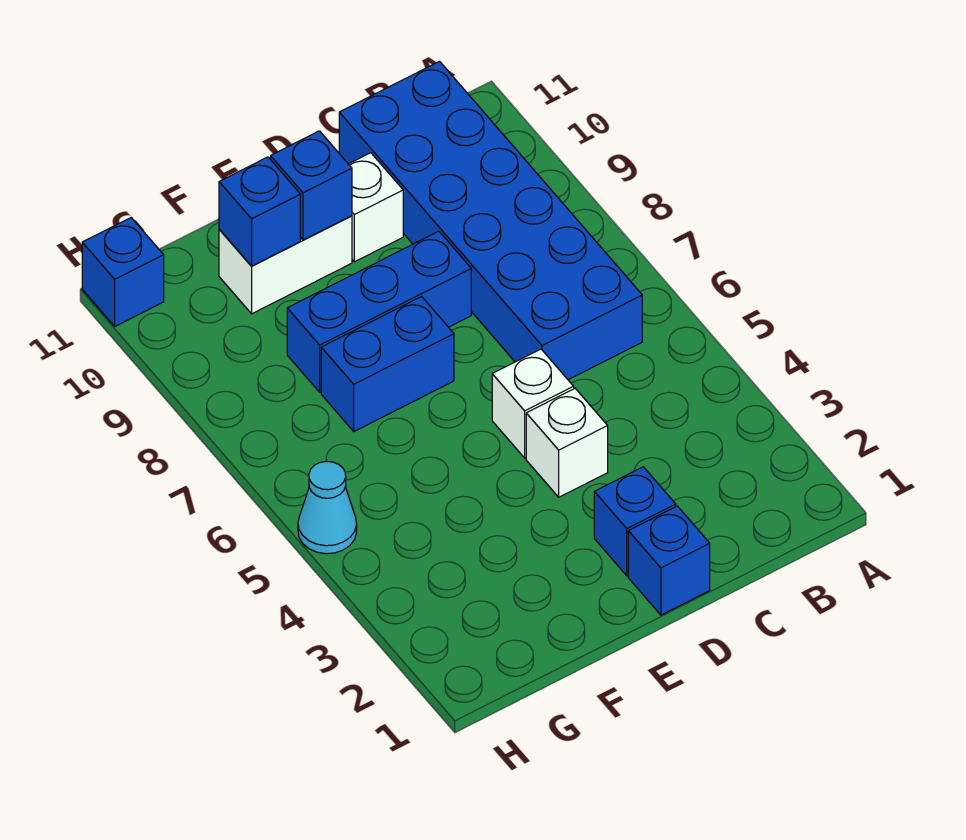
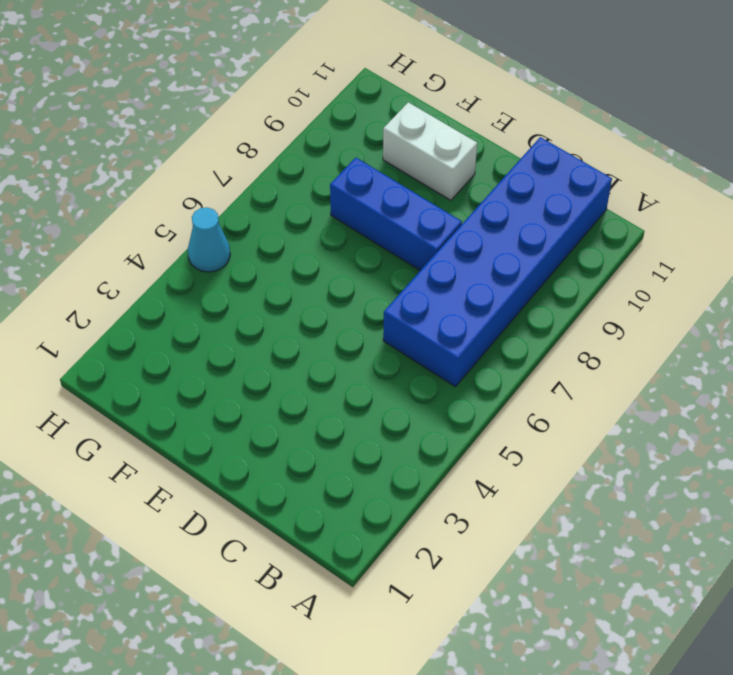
none -> blue brick D1 level 1
none -> blue brick D2 level 1
none -> white brick D4 level 1

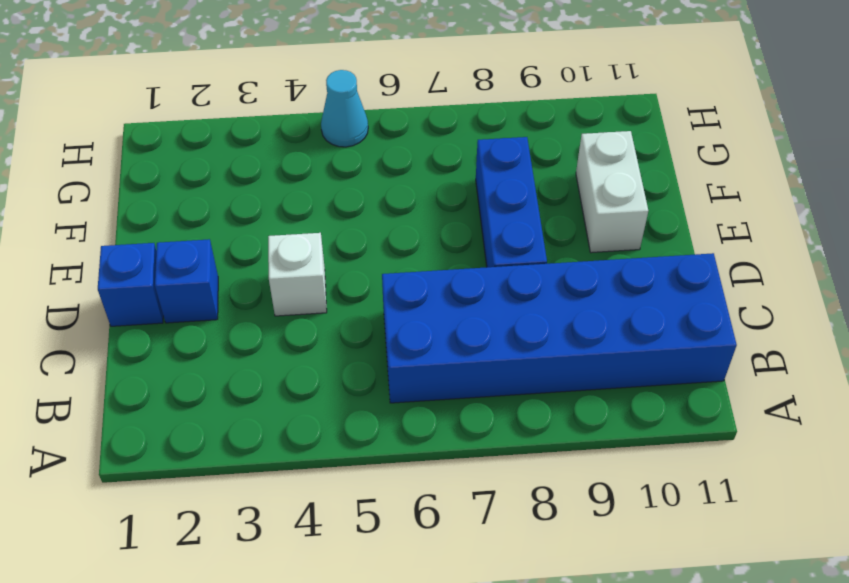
none -> white brick D5 level 1
none -> white brick D10 level 1
none -> blue brick E7:F7 level 1

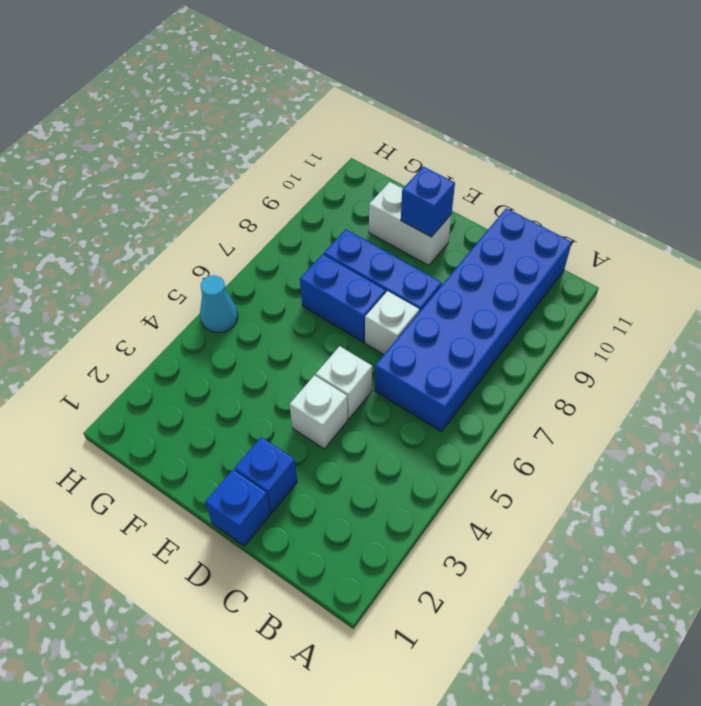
white brick D7 level 1 -> white brick D10 level 1
none -> blue brick H11 level 1
none -> blue brick F10 level 2

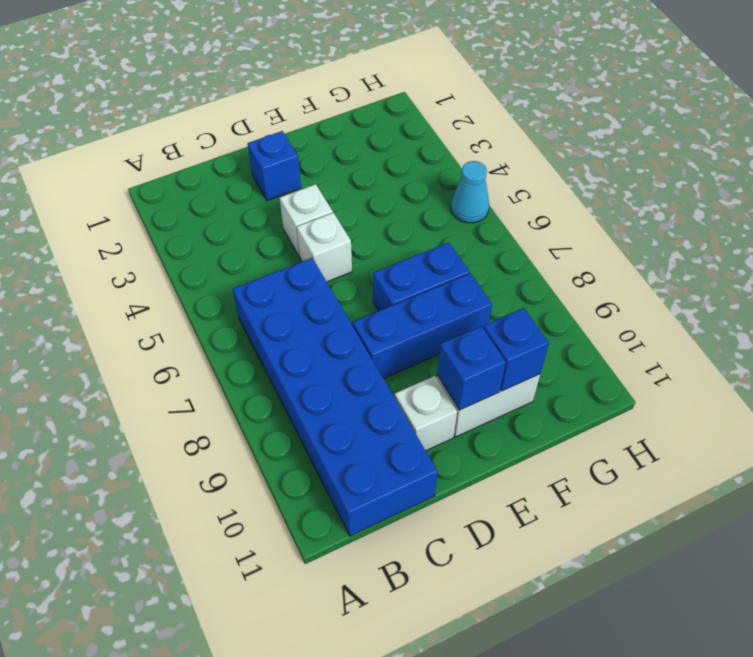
none -> blue brick D1 level 1
none -> blue brick H11 level 1

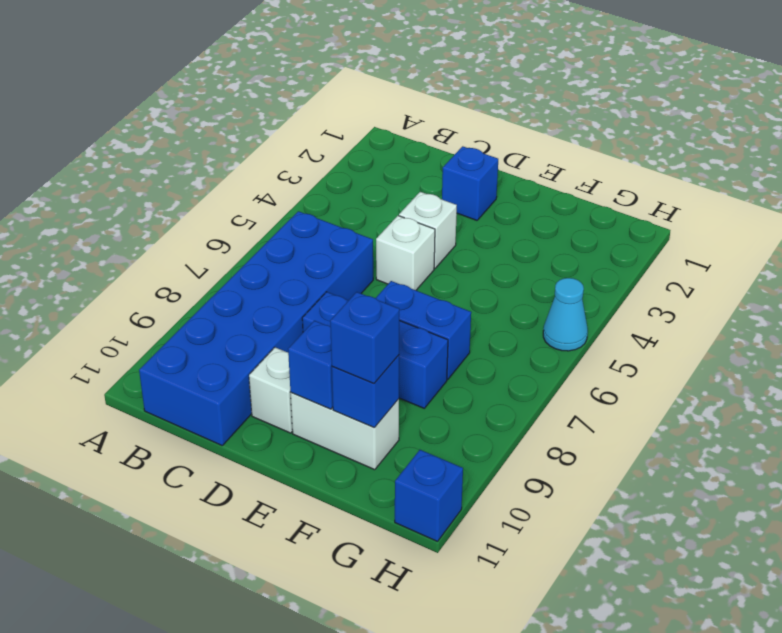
blue brick F10 level 3 -> blue brick D1 level 1

